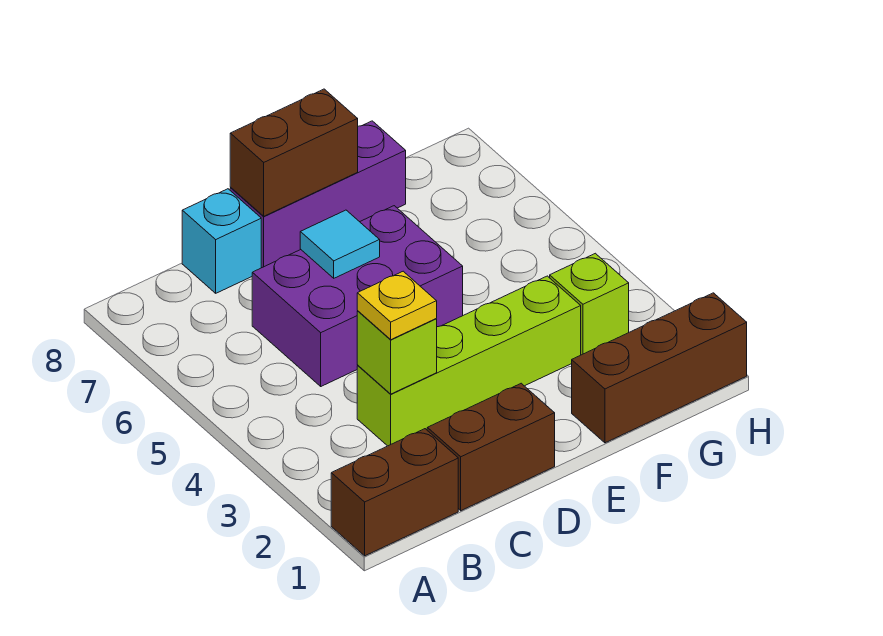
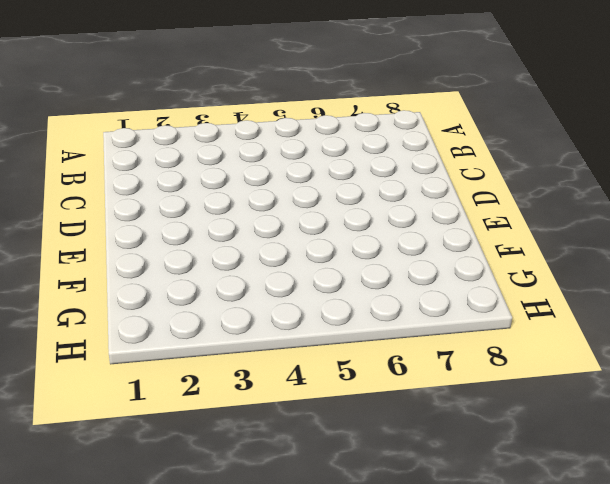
none -> brown brick A1:B1 level 1
none -> brown brick C1:D1 level 1
none -> lime brick C3:F3 level 1

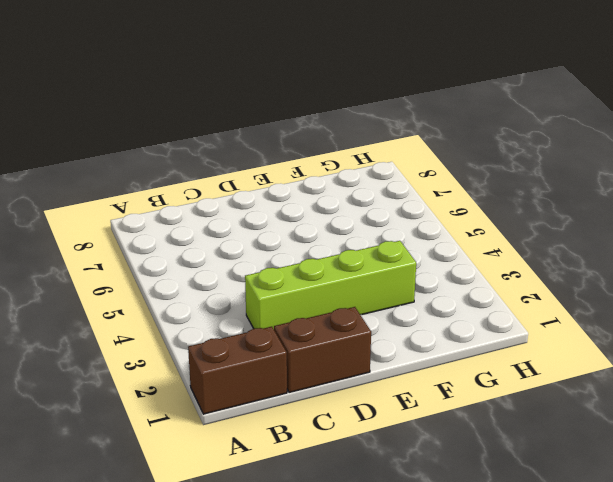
none -> purple brick C5:E6 level 1
none -> cyan brick C8 level 1
none -> purple brick D8:F8 level 1

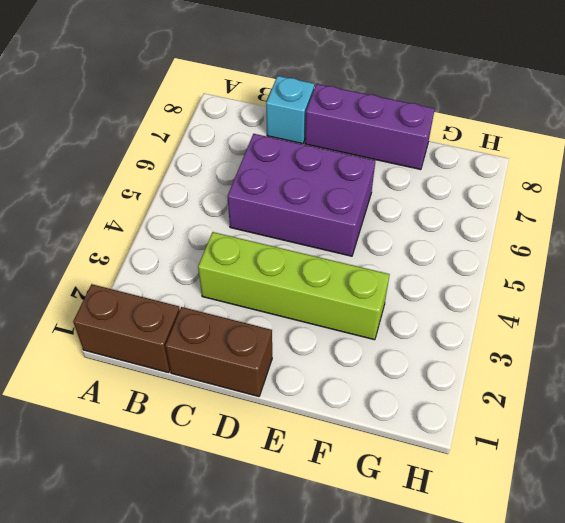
none -> brown brick F1:H1 level 1
none -> lime brick G3 level 1
none -> lime brick C3 level 2

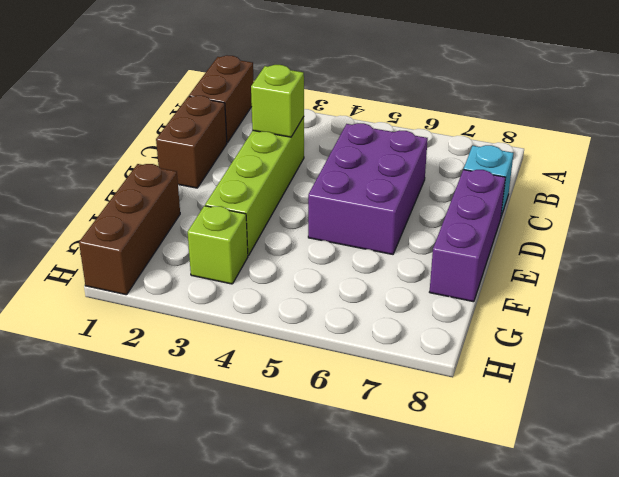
none -> cyan tile D6 level 2
none -> brown brick D8:E8 level 2
none -> yellow plate C3 level 3

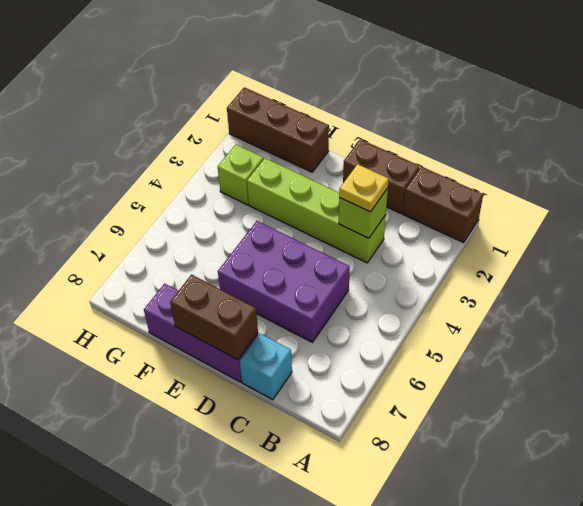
none -> cyan tile D6 level 2

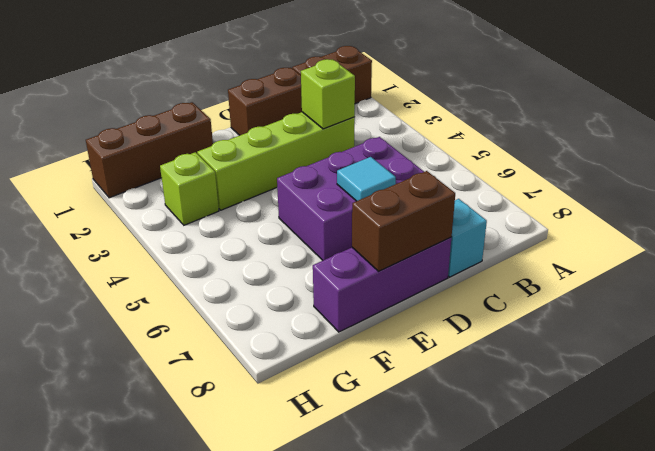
none -> yellow plate C3 level 3

